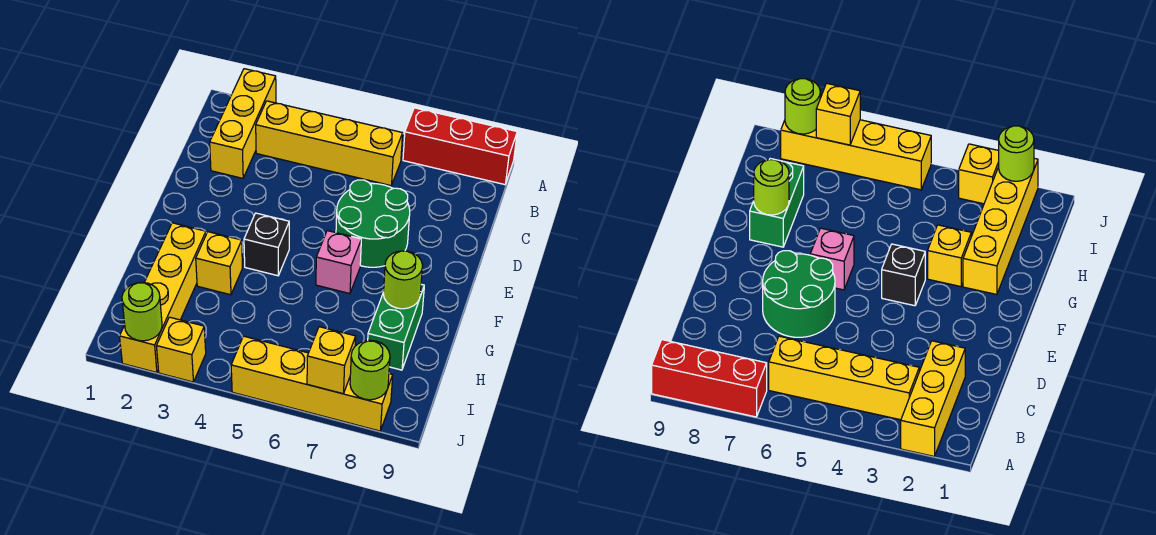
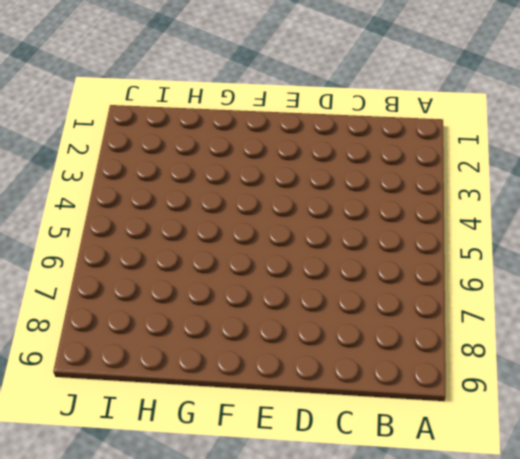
none -> yellow brick A2:C2 level 1
none -> red brick A7:A9 level 1
none -> yellow brick B3:B6 level 1

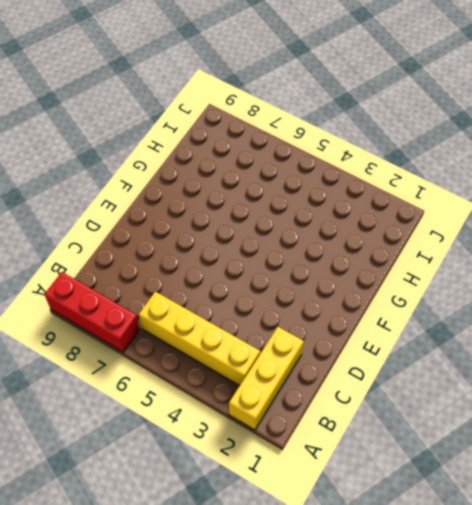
none -> green round brick D6:E7 level 1
none -> black brick F4 level 1
none -> pink brick F6 level 1

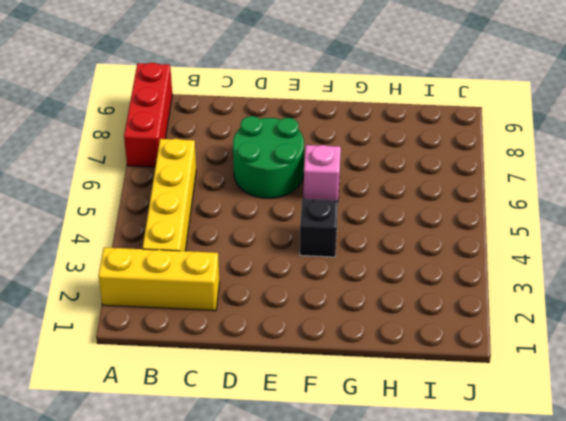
none -> yellow brick G2:J2 level 1
none -> yellow brick G3 level 1
none -> green brick G8:H8 level 1

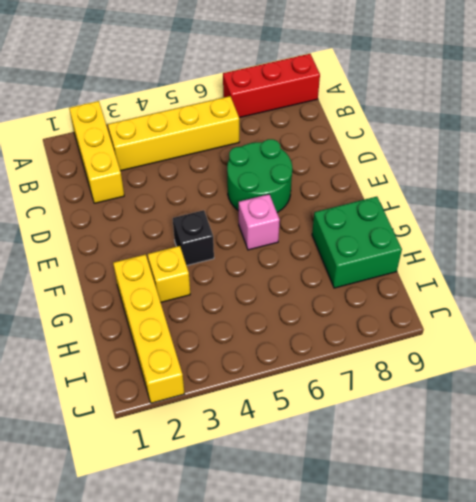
green brick G8:H9 level 1 -> green brick G8:H8 level 1
none -> yellow brick J3 level 1
none -> yellow brick J5:J8 level 1
none -> lime round brick G8 level 2

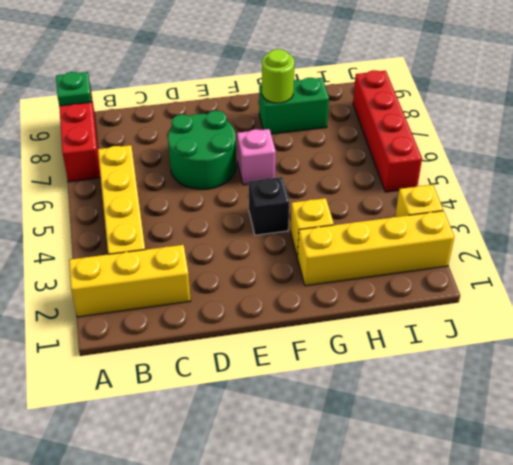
green plate A9 level 2 -> none
red brick J5:J8 level 1 -> yellow brick J5:J8 level 1
none -> lime round brick J2 level 2
none -> yellow brick J7 level 2
none -> lime round brick J8 level 2

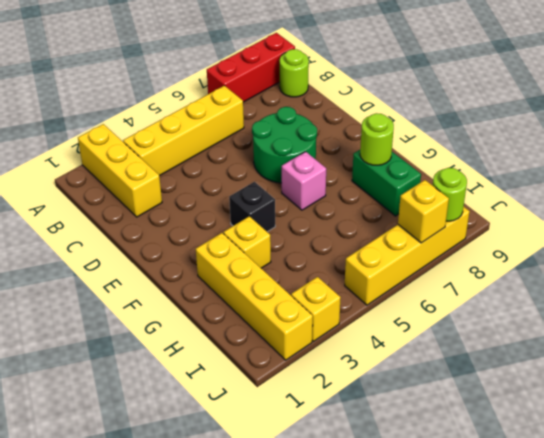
lime round brick B9 level 1 -> lime round brick J2 level 2

